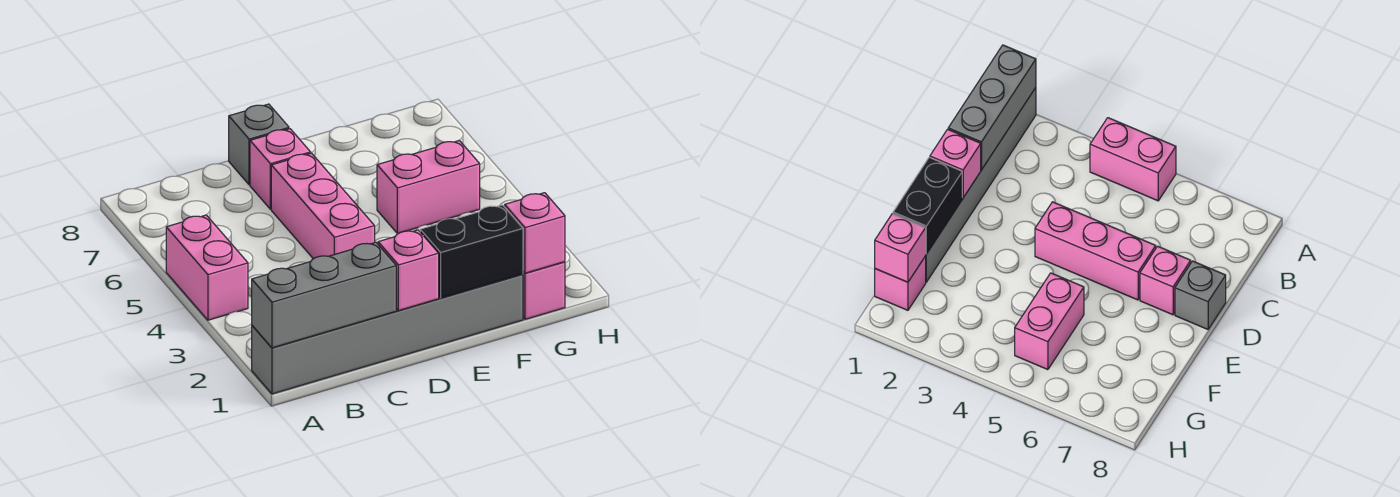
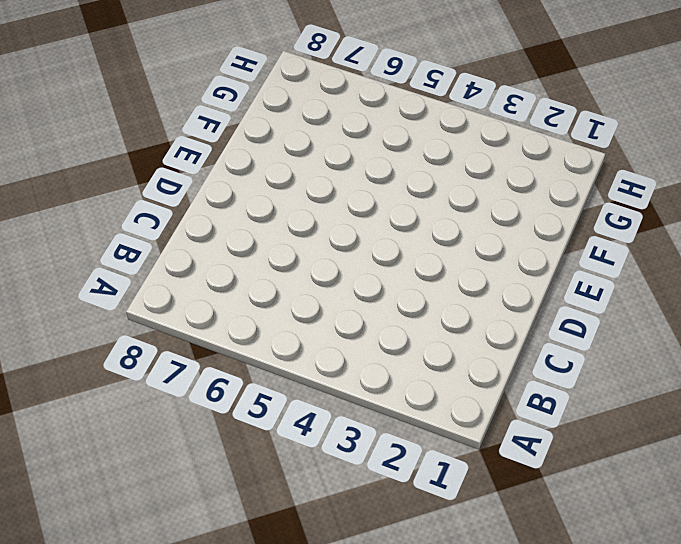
none -> grey brick A1:F1 level 1
none -> pink brick A4:A5 level 1

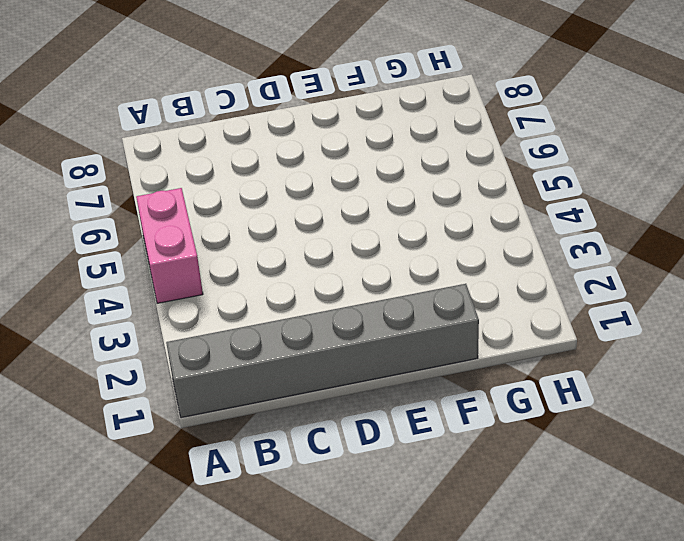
none -> pink brick D4:D6 level 1
none -> pink brick D7 level 1

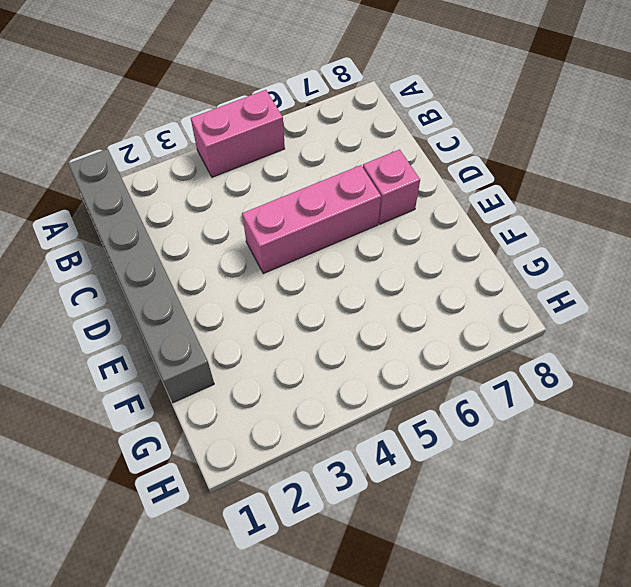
none -> grey brick D8 level 1
none -> pink brick F5:G5 level 1

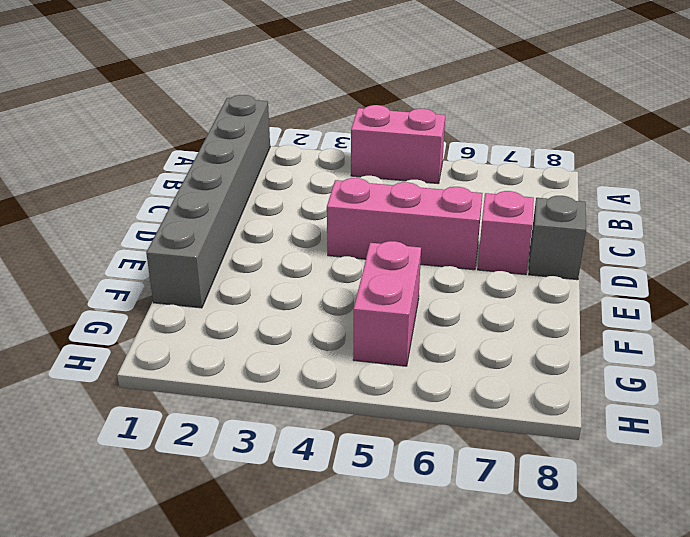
none -> pink brick G1 level 1
none -> grey brick A1:C1 level 2

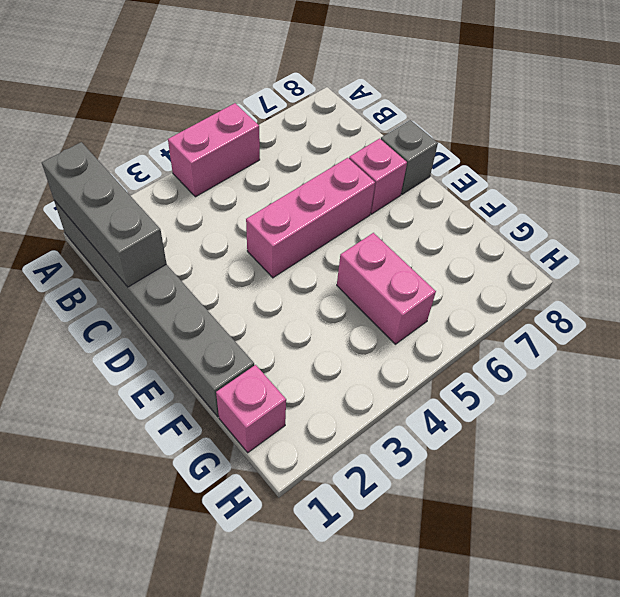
none -> pink brick D1 level 2
none -> black brick E1:F1 level 2

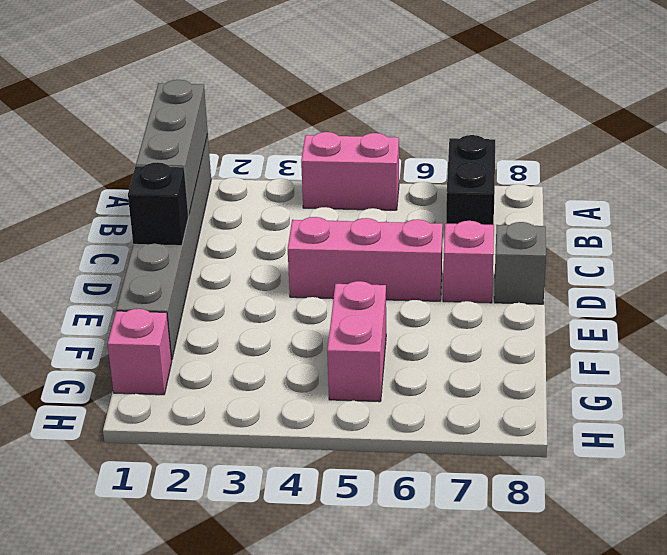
black brick A7:B7 level 1 -> black brick E1:F1 level 2
black brick D1 level 2 -> pink brick D1 level 2
none -> pink brick G1 level 2

